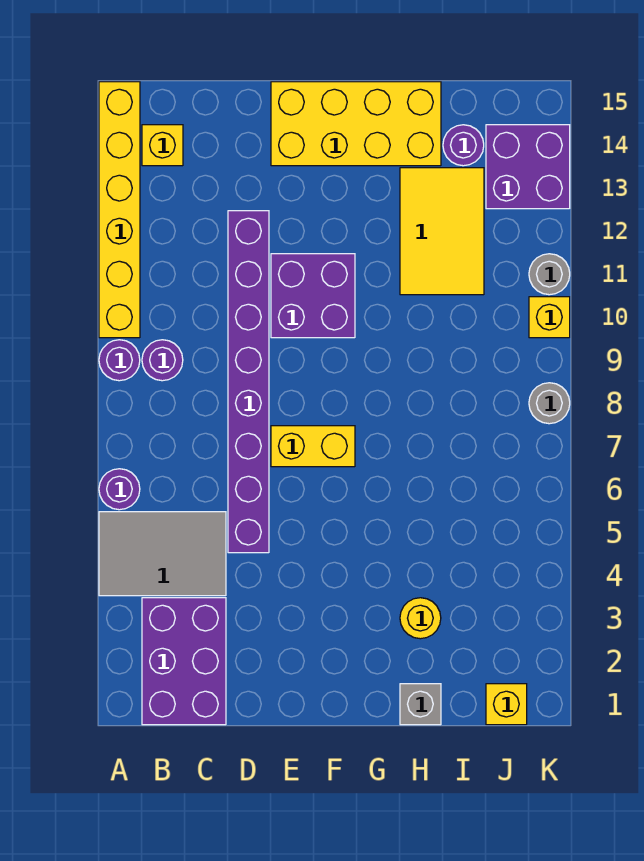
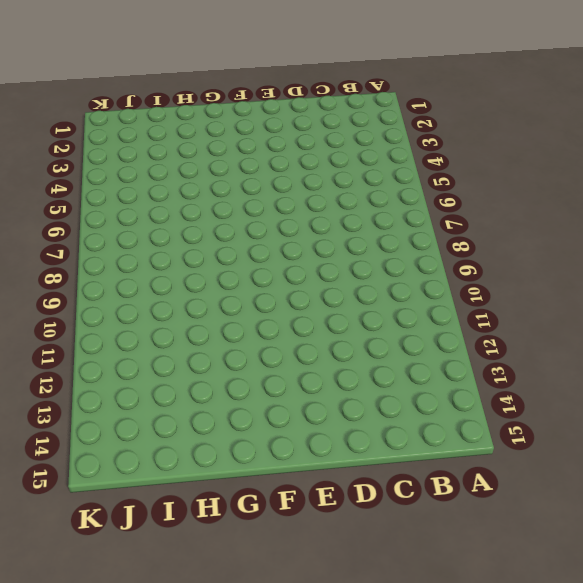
none -> grey tile A4:C5 level 1
none -> purple round brick A6 level 1
none -> purple round brick A9 level 1

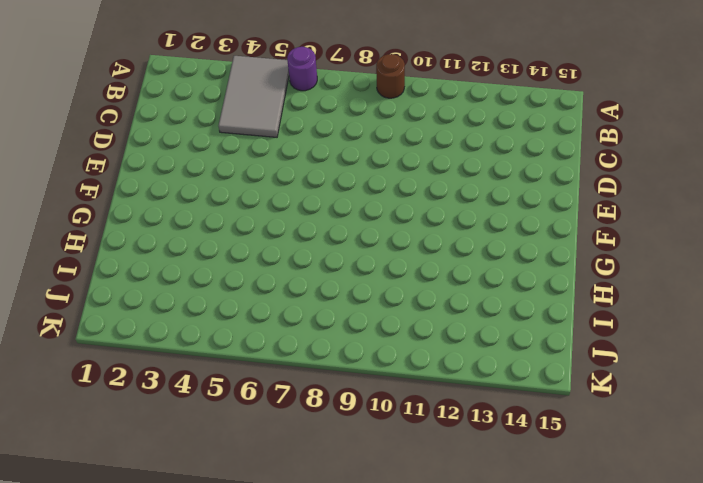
brown round brick A9 level 1 -> purple round brick A9 level 1
none -> yellow brick A10:A15 level 1
none -> purple brick B1:C3 level 1
none -> purple round brick B9 level 1

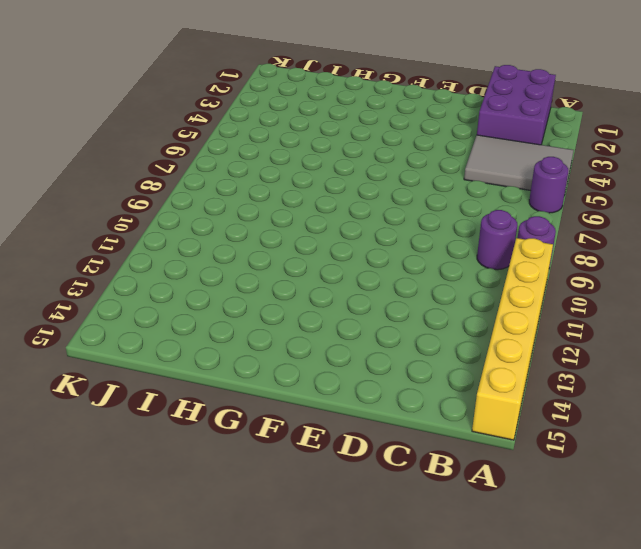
none -> yellow brick B14 level 1
none -> purple brick D5:D12 level 1
none -> yellow brick E7:F7 level 1

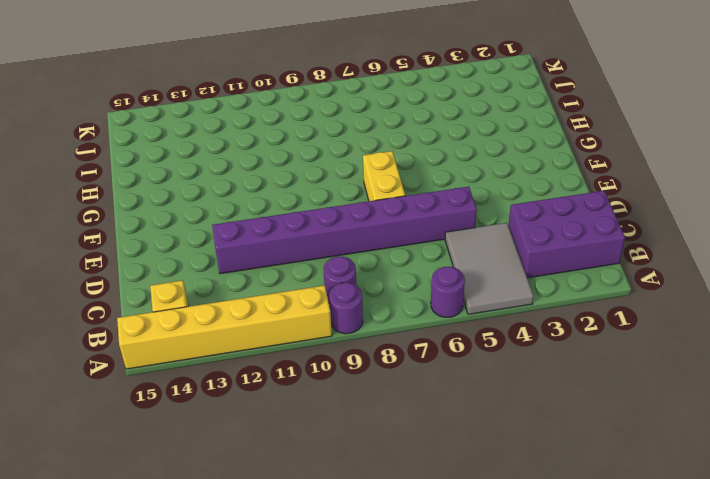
none -> purple brick E10:F11 level 1
none -> yellow brick E14:H15 level 1
none -> grey brick H1 level 1

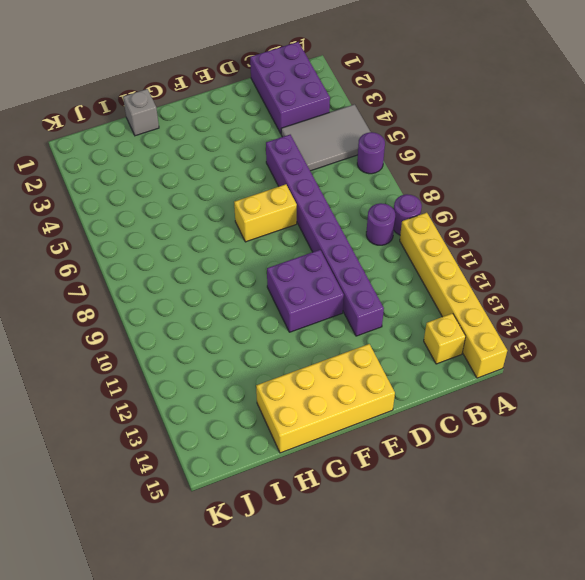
none -> yellow round brick H3 level 1
none -> yellow tile H11:I13 level 1
none -> purple round brick I14 level 1

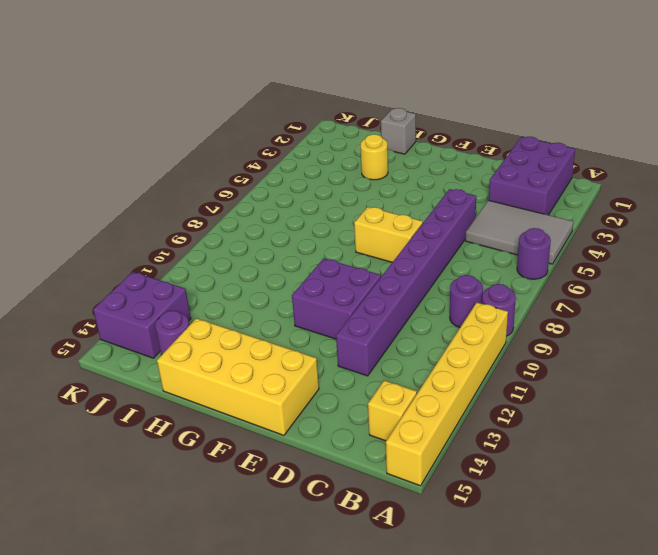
none -> yellow tile H11:I13 level 1
none -> yellow brick J1 level 1
none -> grey round brick K8 level 1

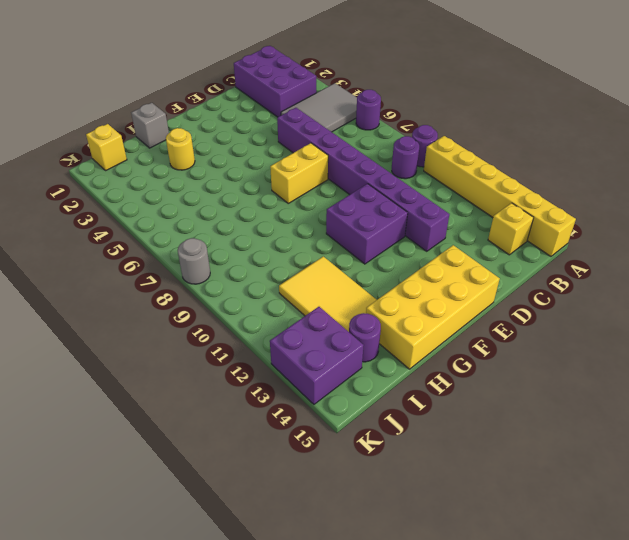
none -> yellow brick K10 level 1
none -> grey round brick K11 level 1

